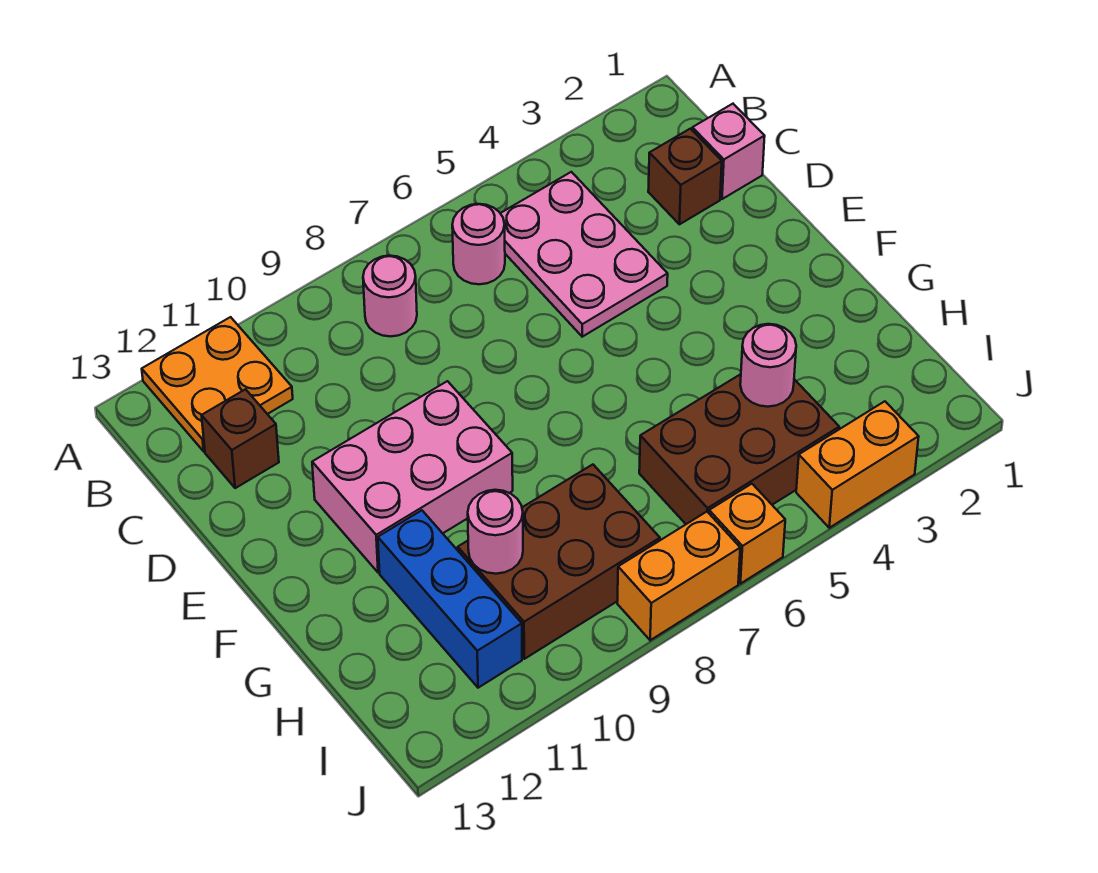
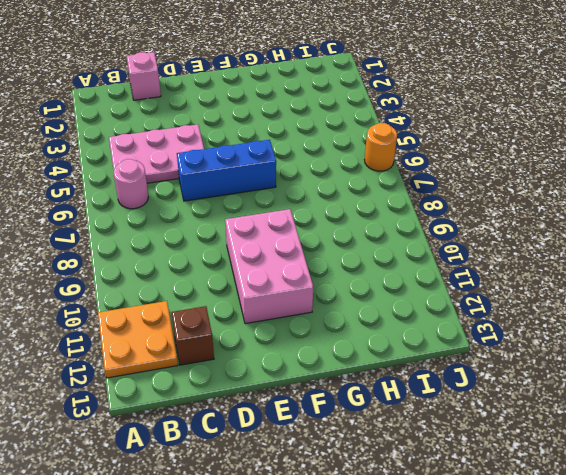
blue brick D6:F6 level 1 -> blue brick G11:I11 level 1
orange round brick J6 level 1 -> orange brick J6 level 1
none -> pink round brick B8 level 1
none -> brown brick C2 level 1
none -> brown brick H4:I6 level 1

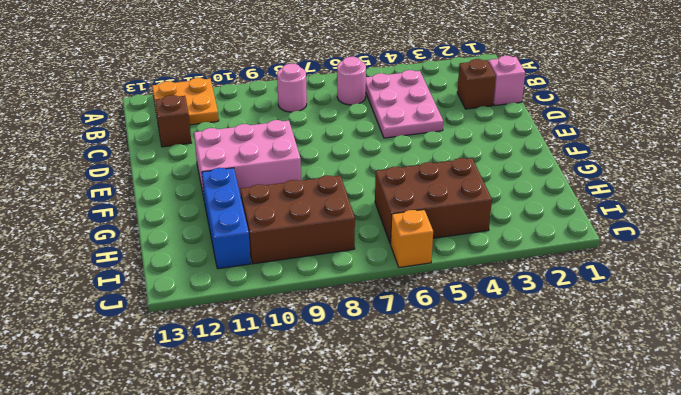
none -> orange brick J3:J4 level 1
none -> orange brick J7:J8 level 1
none -> pink round brick H4 level 2

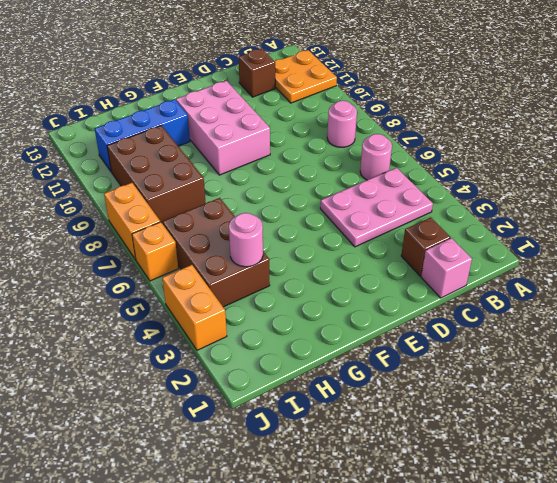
none -> pink round brick H10 level 2

